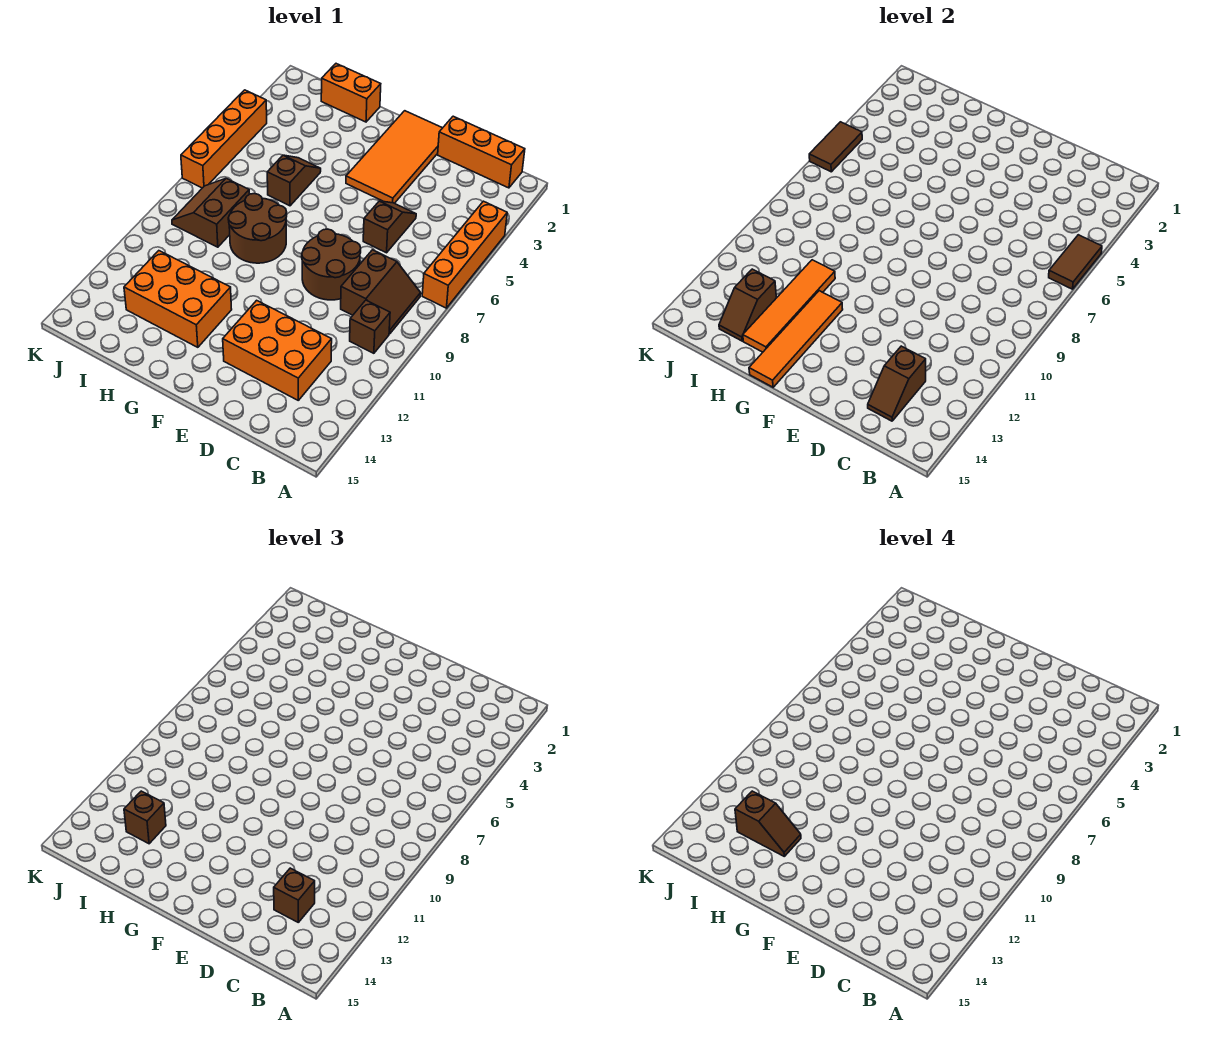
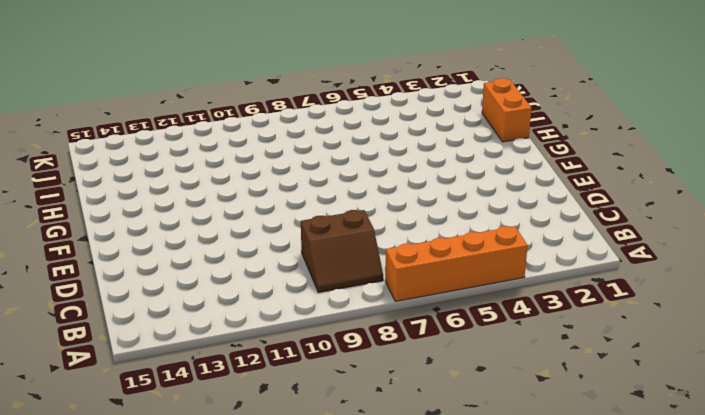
none -> orange brick B1:D1 level 1
none -> brown brick B10 level 1
none -> orange brick C12:E13 level 1

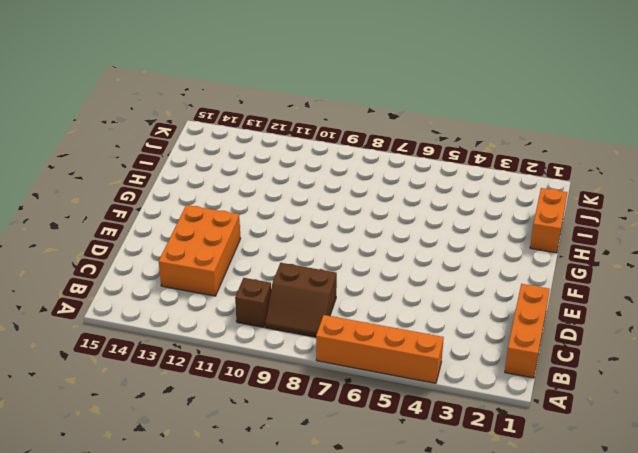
none -> brown slope D5:D6 level 1 top 6
none -> brown round brick D8:E9 level 1
none -> orange tile E1:F4 level 1

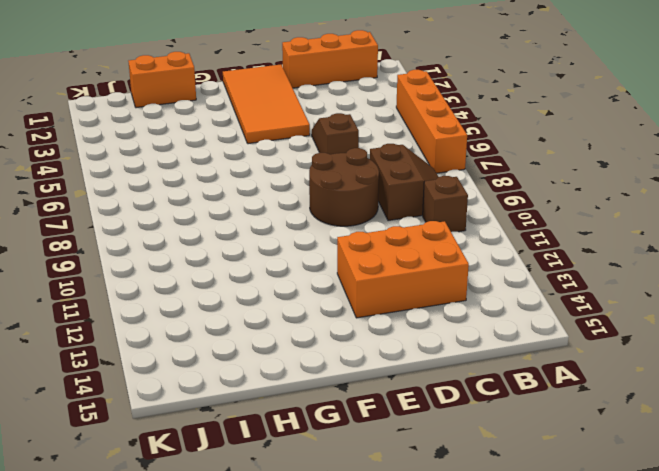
none -> brown round brick G8:H9 level 1
none -> orange brick G12:I13 level 1
none -> brown slope H5:H6 level 1 top 6

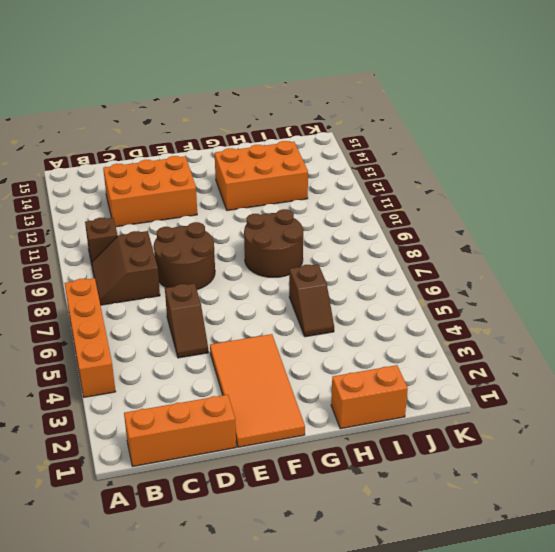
none -> brown slope I8:J9 level 1 top I
none -> orange brick K4:K7 level 1
none -> brown tile A5:A6 level 2

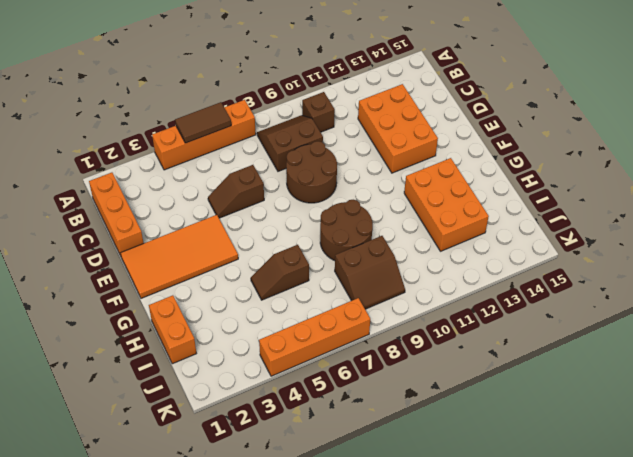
none -> brown slope C13:C14 level 2 top 13
none -> orange tile G12:G15 level 2
none -> orange tile H11:H14 level 2

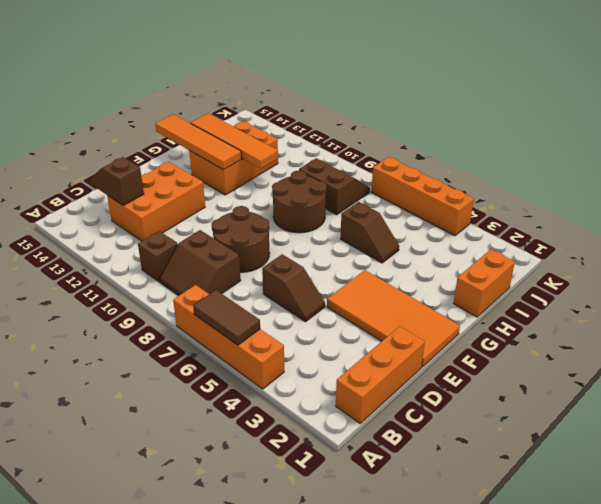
none -> brown slope I13:I14 level 2 top 13
none -> brown tile K5:K6 level 2
none -> brown brick C13 level 3

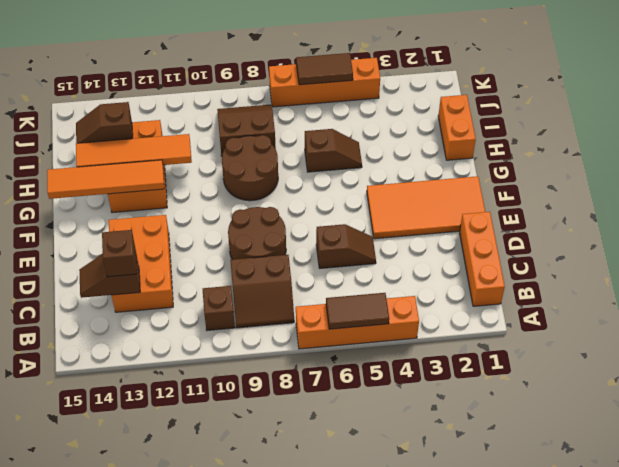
none -> brown brick I13 level 3
none -> brown slope H13:I13 level 4 top I

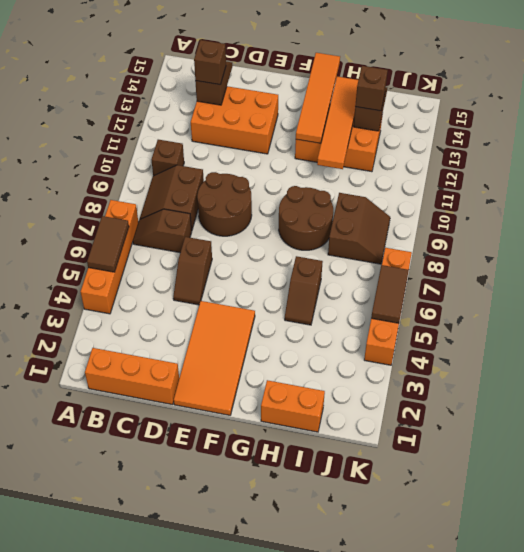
brown slope B7:C7 level 1 top C -> brown slope H13:I13 level 4 top I

